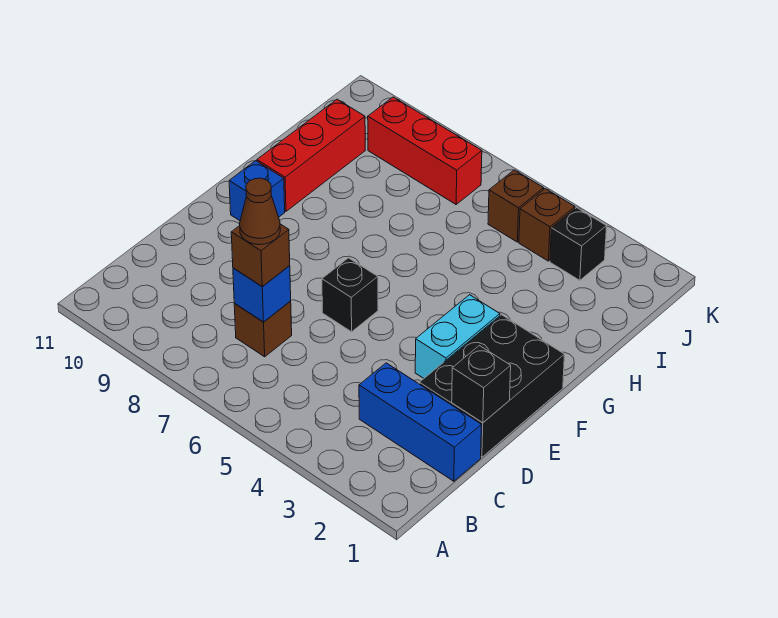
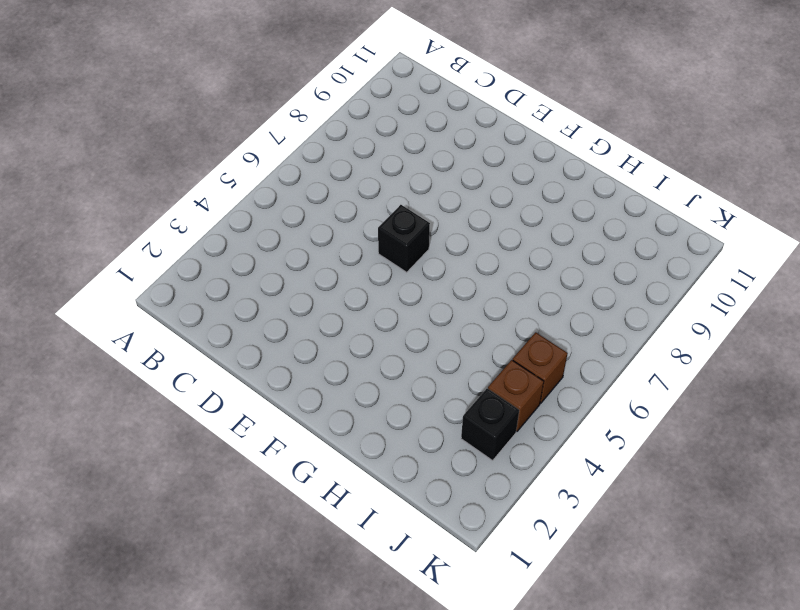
none -> blue brick C1:C3 level 1
none -> brown brick C7 level 1
none -> black brick D1:F2 level 1

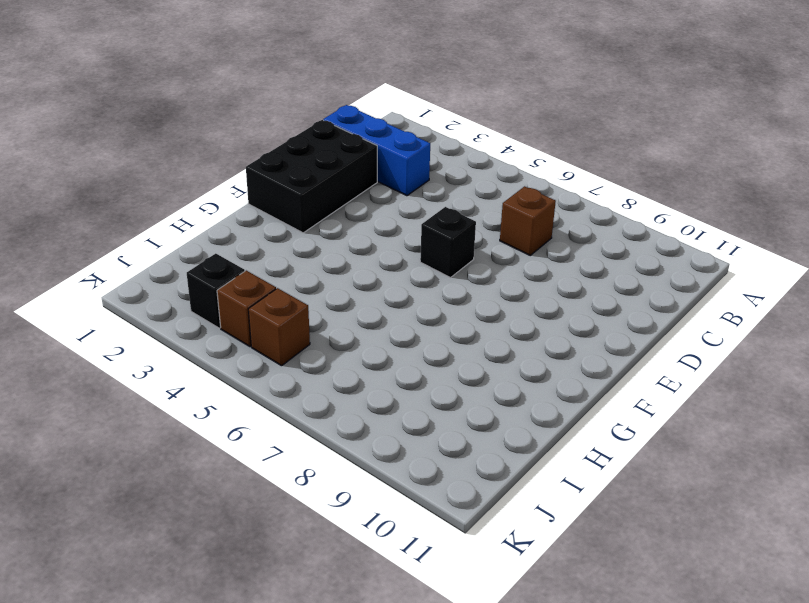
none -> cyan brick E3:F3 level 1
none -> blue brick F10 level 1
none -> red brick G10:I10 level 1

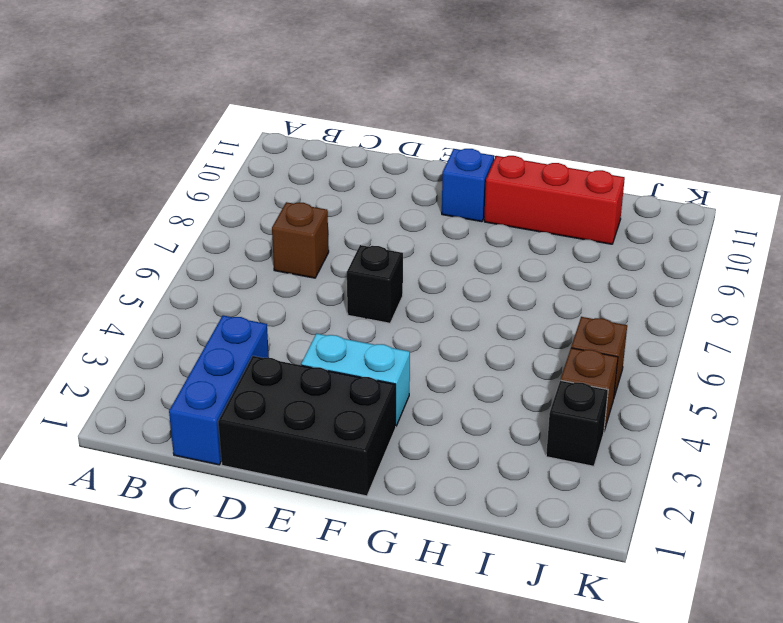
none -> red brick J7:J9 level 1
none -> blue brick C7 level 2
none -> black brick D1 level 2

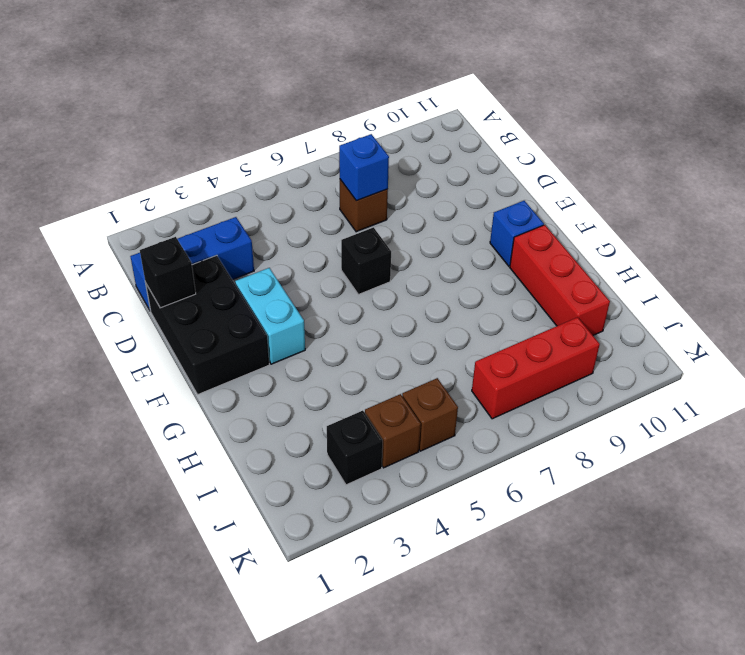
none -> brown brick C7 level 3
none -> brown cone C7 level 4

